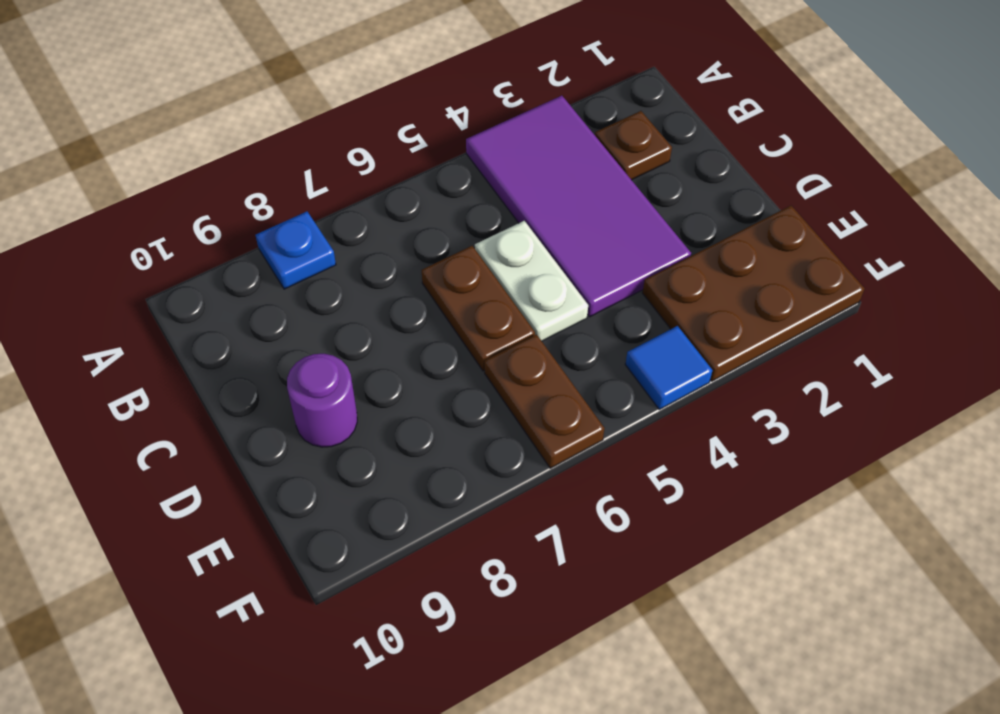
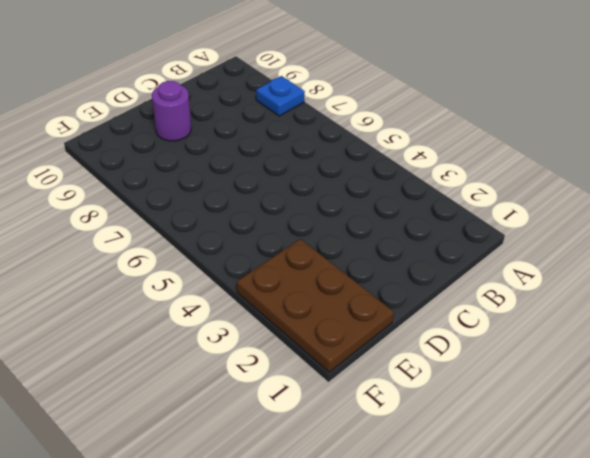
none -> purple tile A3:D4 level 1
none -> brown plate B2 level 1

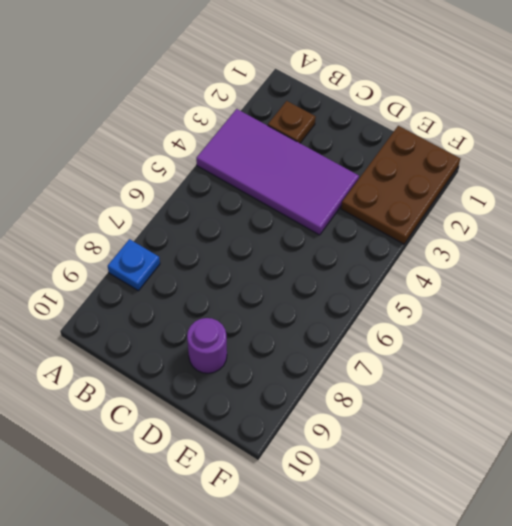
none -> white plate C5:D5 level 1
none -> brown plate C6:D6 level 1

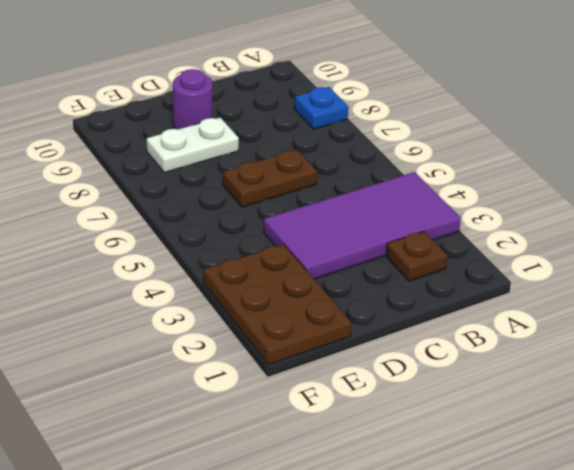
white plate D8:E8 level 1 -> white plate C5:D5 level 1
none -> brown plate E6:F6 level 1
none -> blue tile F4 level 1

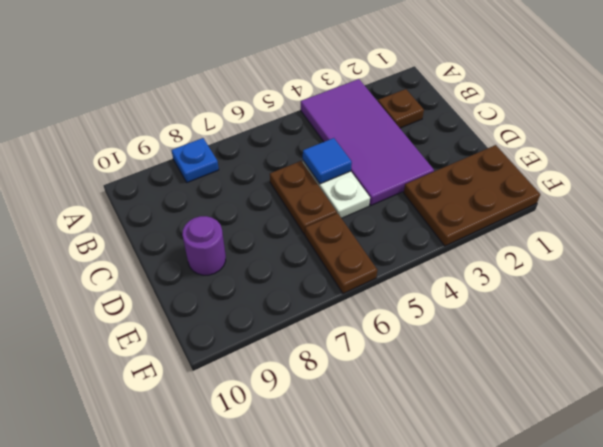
blue tile C5 level 2 -> blue tile F4 level 1

